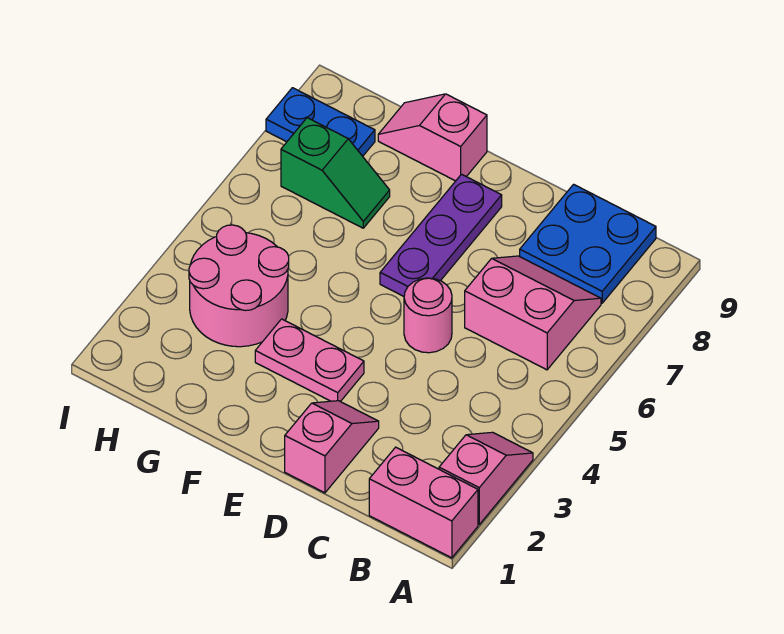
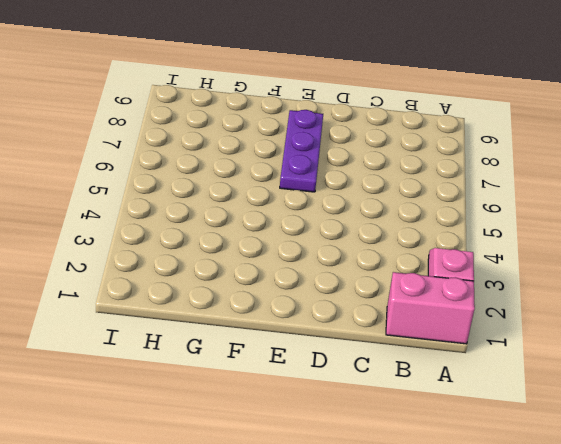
none -> pink slope B6:C7 level 1 top 6
none -> blue plate B8:C9 level 1
none -> pink slope D1:D2 level 1 top 1

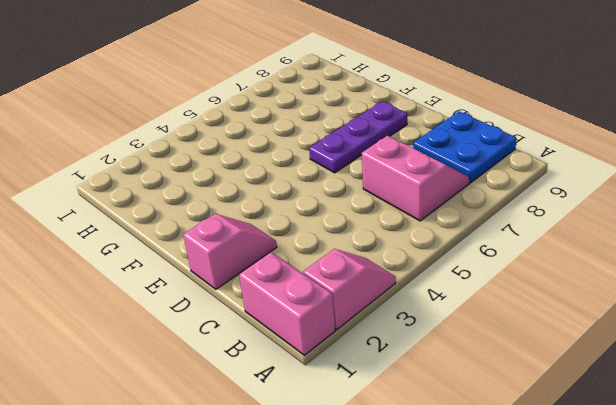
none -> pink round brick D5 level 1
none -> pink plate E3:F3 level 1
none -> pink slope F9:G9 level 1 top F

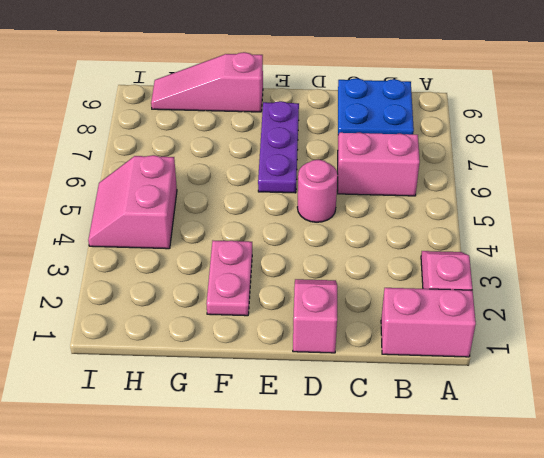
pink plate F2:F3 level 1 -> pink plate E3:F3 level 1
pink slope F9:H9 level 1 top F -> pink slope F9:G9 level 1 top F
pink slope H4:I5 level 1 top H -> pink round brick G3:H4 level 1
none -> green slope G7:H7 level 1 top H
none -> blue plate H8:I8 level 1

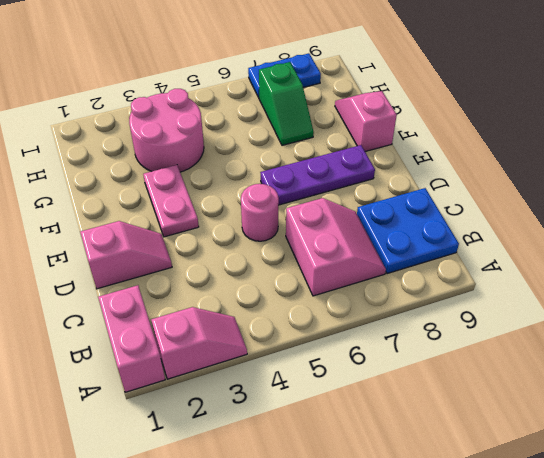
blue plate I7:I8 level 1 -> blue plate H8:I8 level 1

